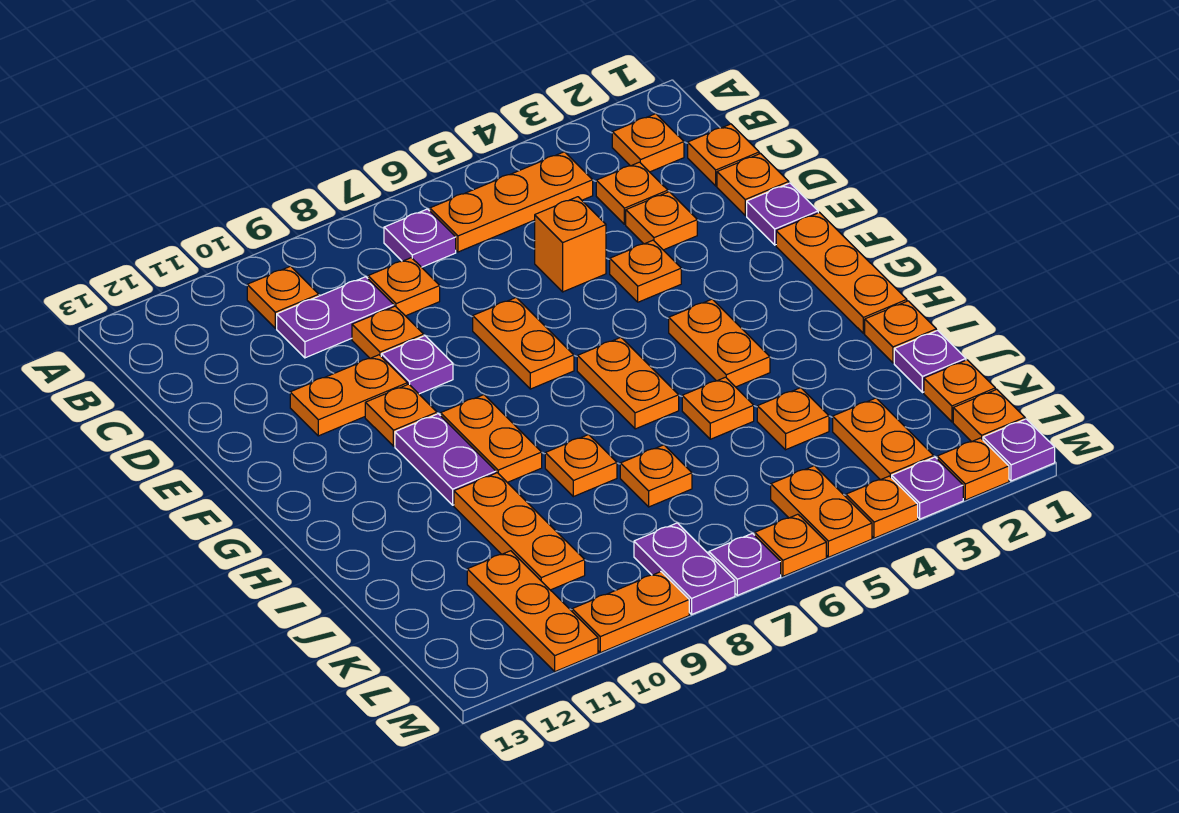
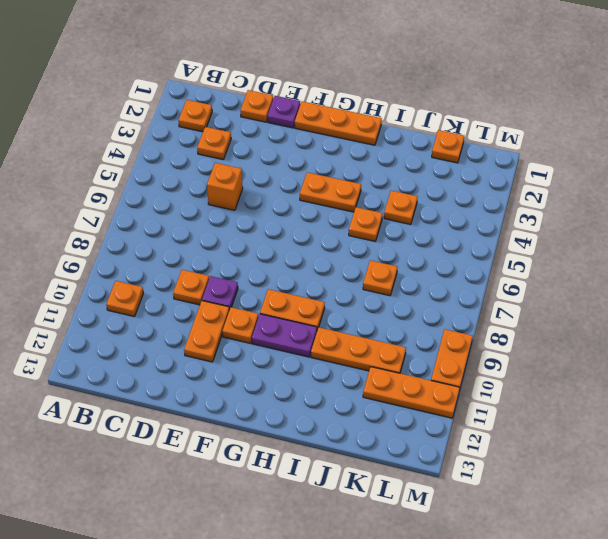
none -> orange plate B4:B6 level 1
none -> purple plate B7 level 1
none -> orange plate C1 level 1
none -> orange plate C8 level 1

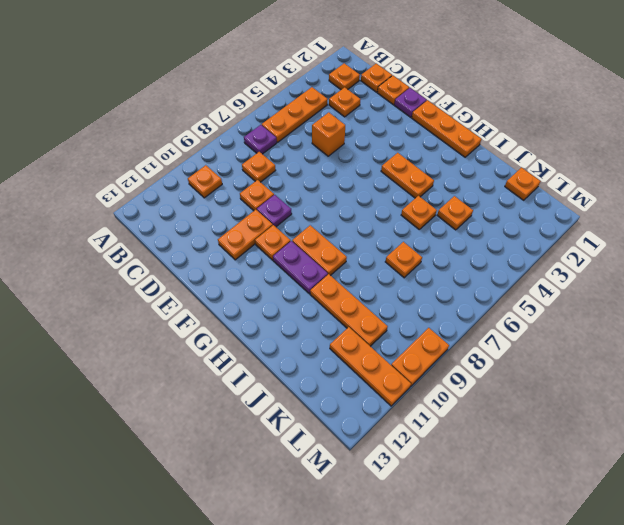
none -> purple plate C9:C10 level 1
none -> orange plate D3 level 1
none -> orange plate E4 level 1
none -> orange plate E7:F7 level 1

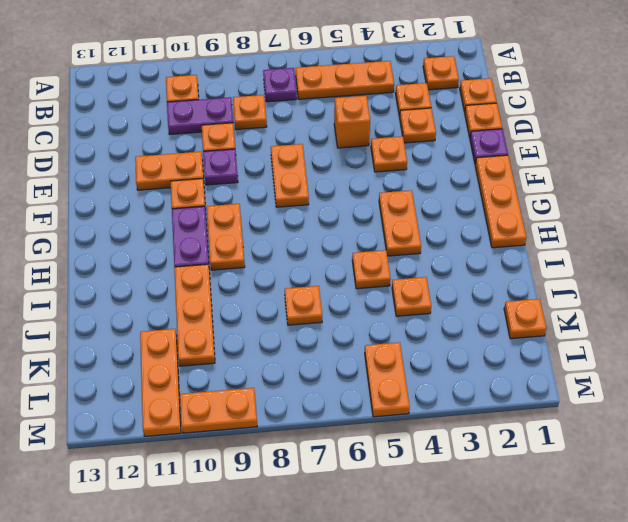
none -> orange plate G6:H6 level 1
none -> orange plate I1 level 1
none -> orange plate I8 level 1
none -> purple plate J1 level 1

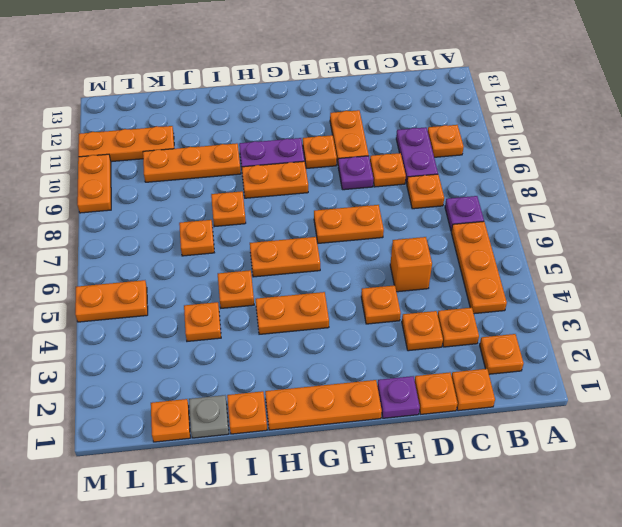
grey plate J1 level 1 -> purple plate J1 level 1
none -> orange plate K3:L3 level 1
none -> orange plate L1 level 1
none -> purple plate L8:M8 level 1
none -> purple plate M1 level 1

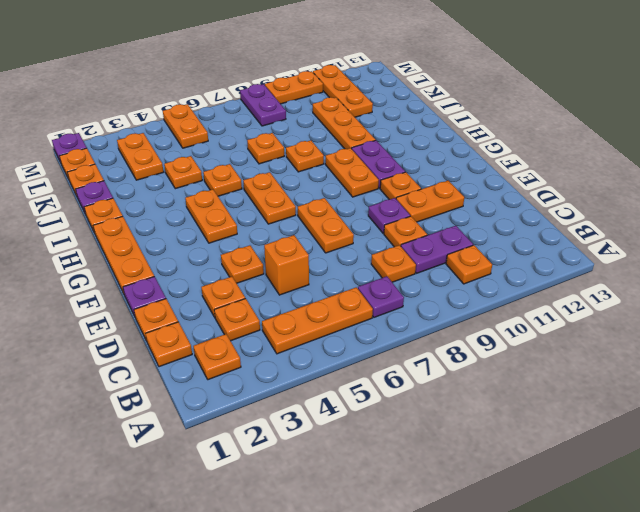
none -> orange plate M2 level 1
none -> purple plate M3 level 1
none -> orange plate M4 level 1
none -> orange plate M6 level 1

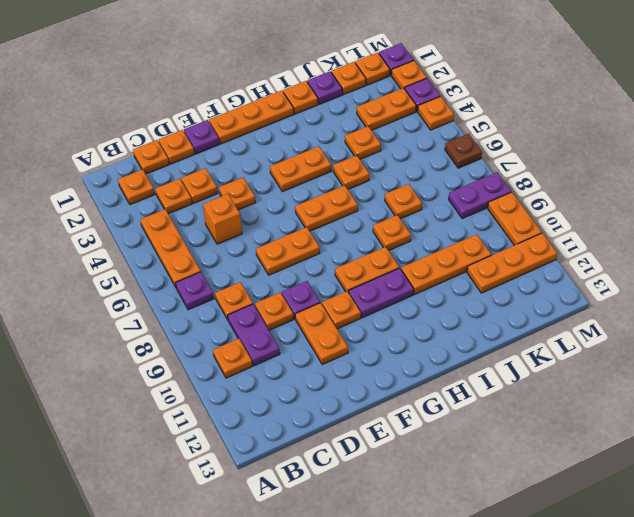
brown plate M6 level 1 -> orange plate M6 level 1
none -> orange plate L5:M5 level 1
none -> purple plate M7 level 1

